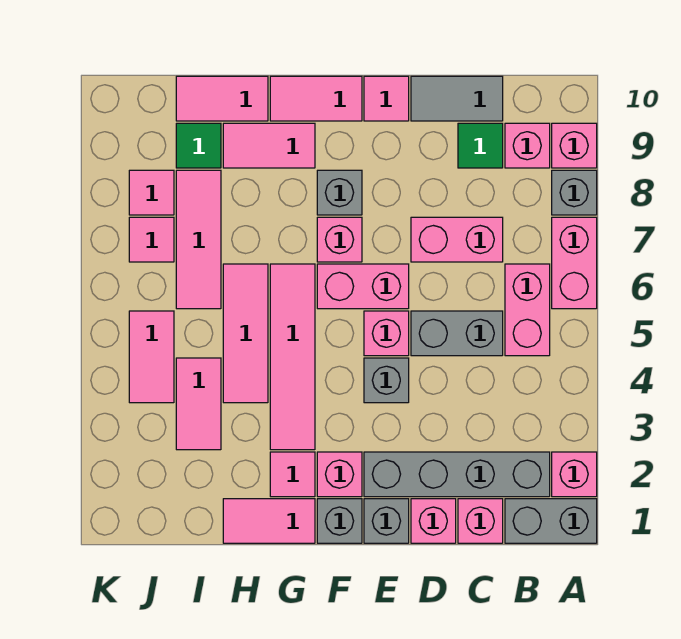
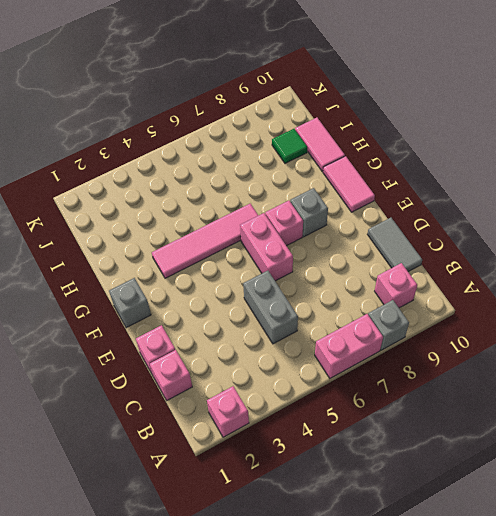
none -> grey brick A1:B1 level 1
none -> pink brick A9 level 1
none -> grey brick B2:E2 level 1
none -> pink brick B5:B6 level 1

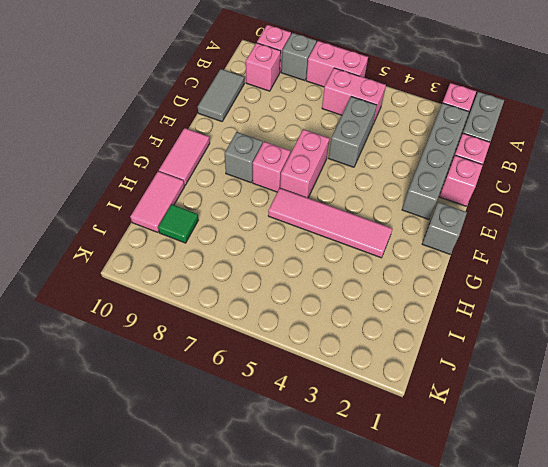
none -> pink brick C7:D7 level 1
none -> green tile C9 level 1
none -> grey brick E1 level 1
none -> grey brick E4 level 1

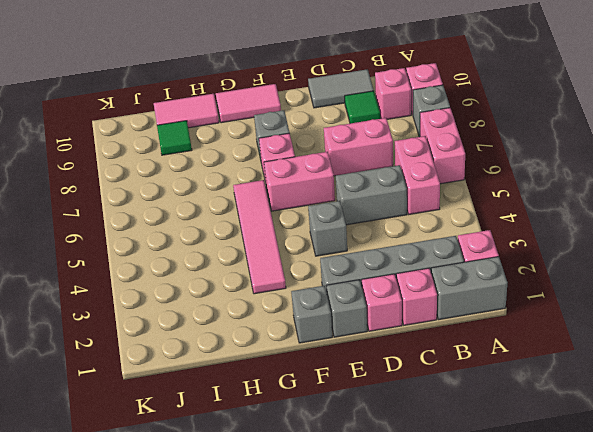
none -> pink brick E5 level 1
none -> pink tile E10 level 1
none -> pink brick F2 level 1
none -> pink tile G1:H1 level 1

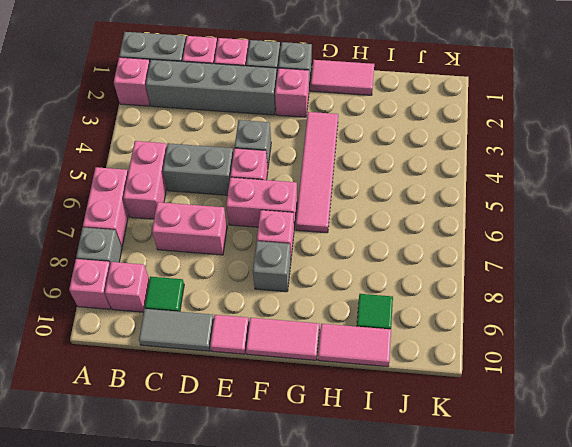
none -> pink tile G2 level 1
none -> pink tile G9:H9 level 1
none -> pink tile H4:H6 level 1
none -> pink tile I3:I4 level 1

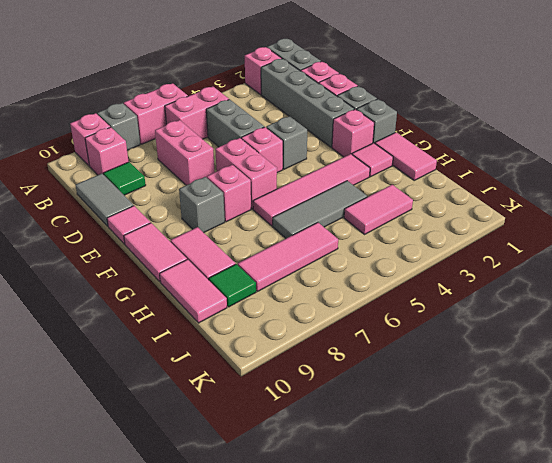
grey tile H4:H6 level 1 -> pink tile H4:H6 level 1
none -> pink tile J4:J5 level 1
none -> pink tile J7 level 1
none -> pink tile J8 level 1

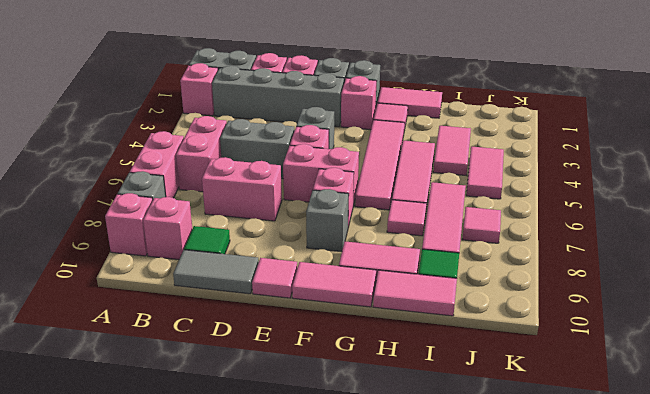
pink tile H7 level 1 -> pink tile J8 level 1

